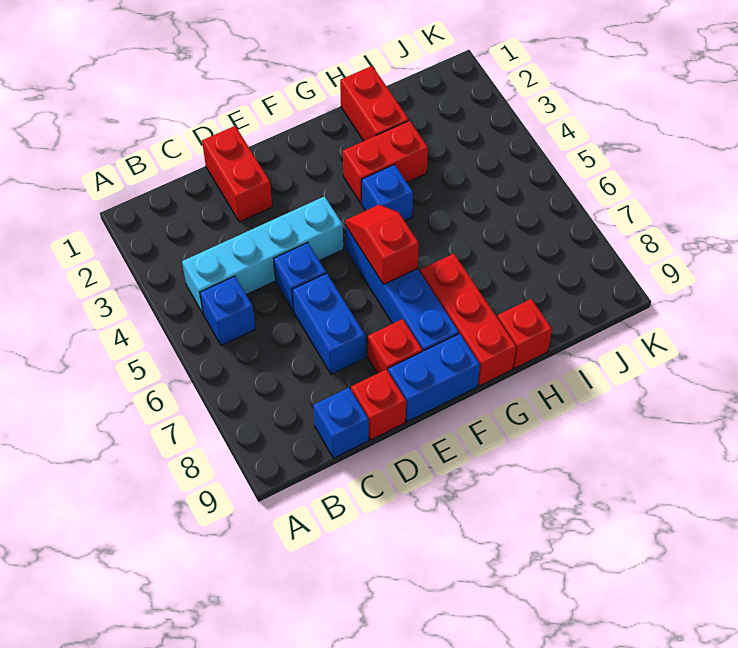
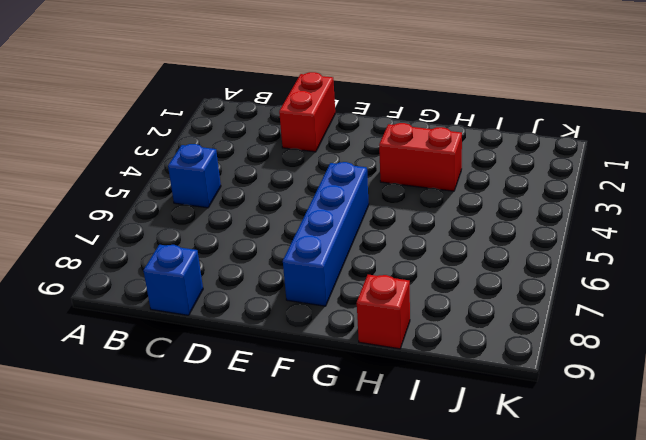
none -> cyan brick B4:E4 level 1
none -> blue brick D5 level 1
none -> blue brick D6:D7 level 1

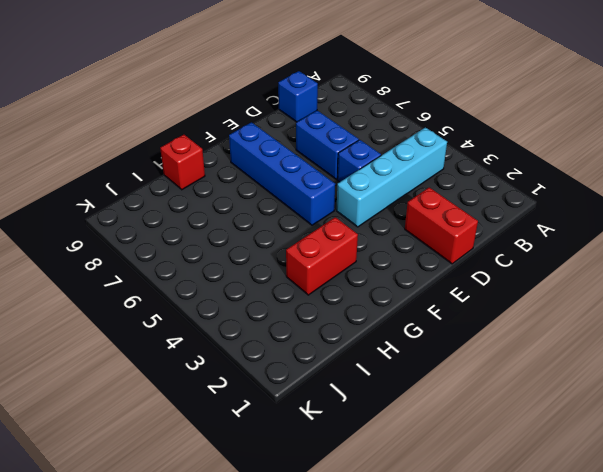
none -> blue brick B5 level 1
none -> red brick D9 level 1
none -> red brick E8 level 1

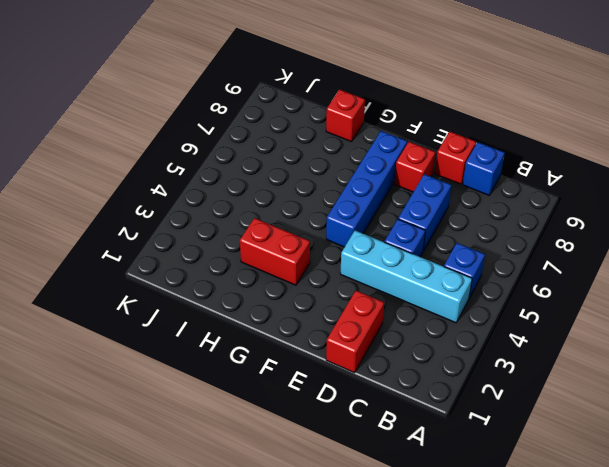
none -> blue brick E9:F9 level 1
none -> blue brick G4 level 1
none -> red brick G7:G9 level 1

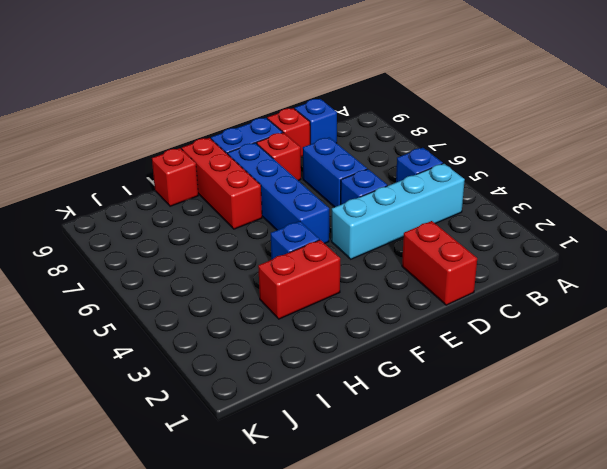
none -> red brick H1:H2 level 1
none -> red slope F5:F6 level 2 top 6

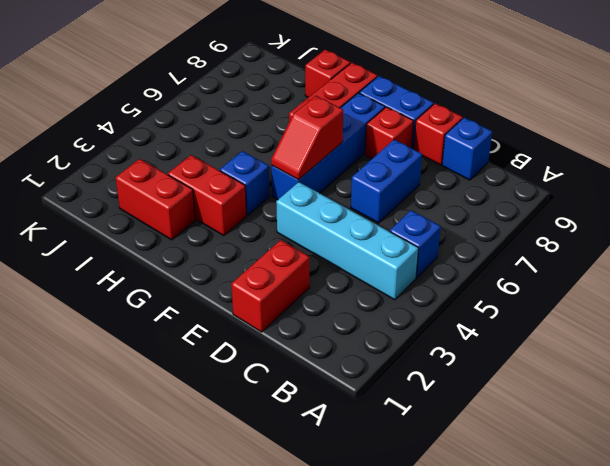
red brick H2:I2 level 1 -> red brick H1:H2 level 1
none -> blue brick D5 level 1

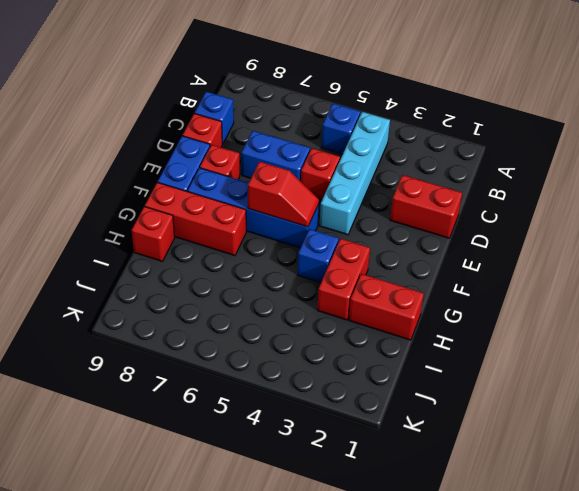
red brick D5 level 1 -> blue brick D5 level 1

